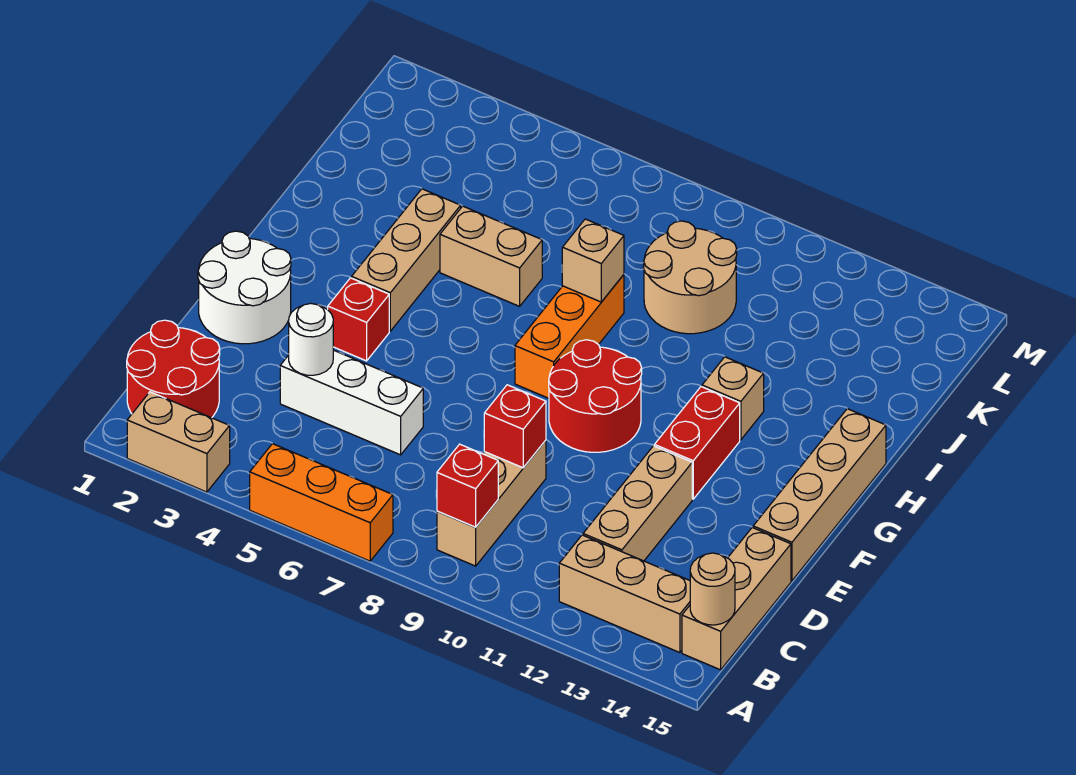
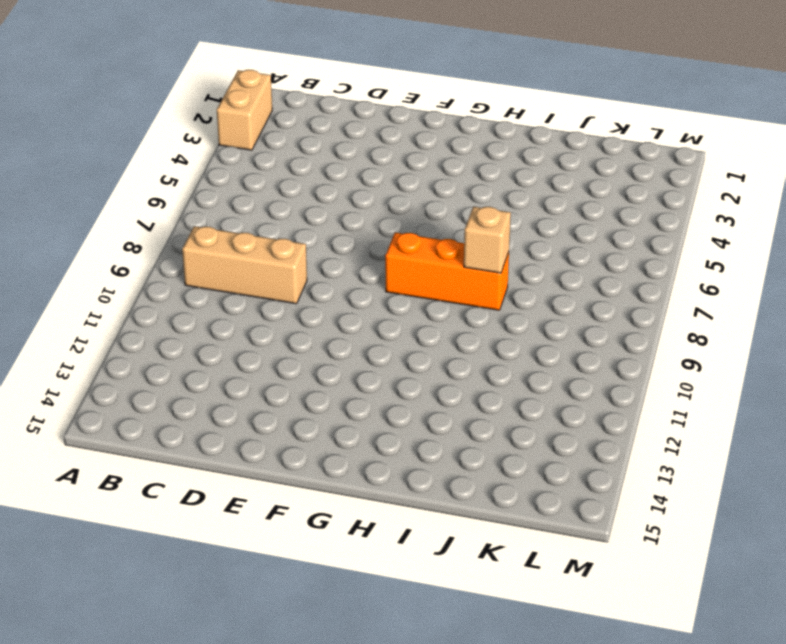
none -> orange brick A5:A7 level 1
none -> red round brick B1:C2 level 1
none -> tan brick B12:B14 level 1

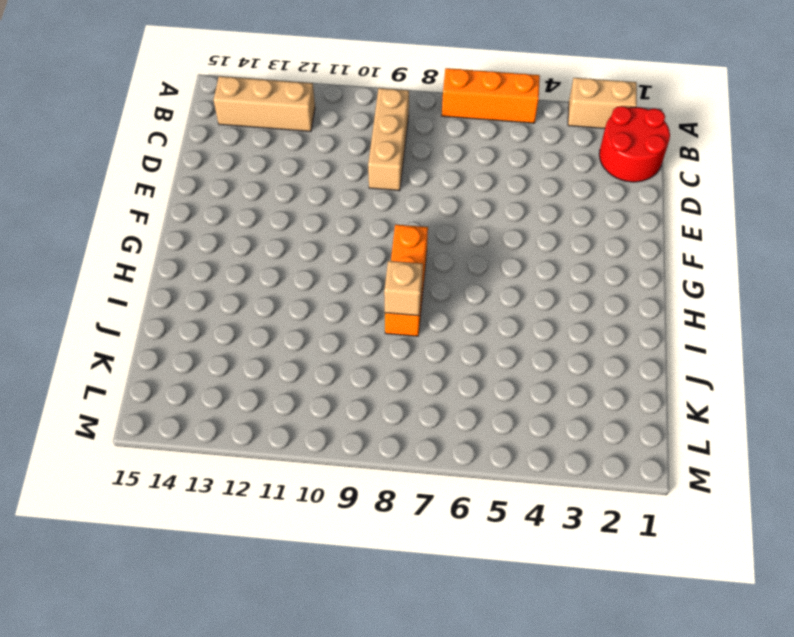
none -> tan brick B15:D15 level 1
none -> tan brick C12:E12 level 1
none -> white brick D4:D6 level 1

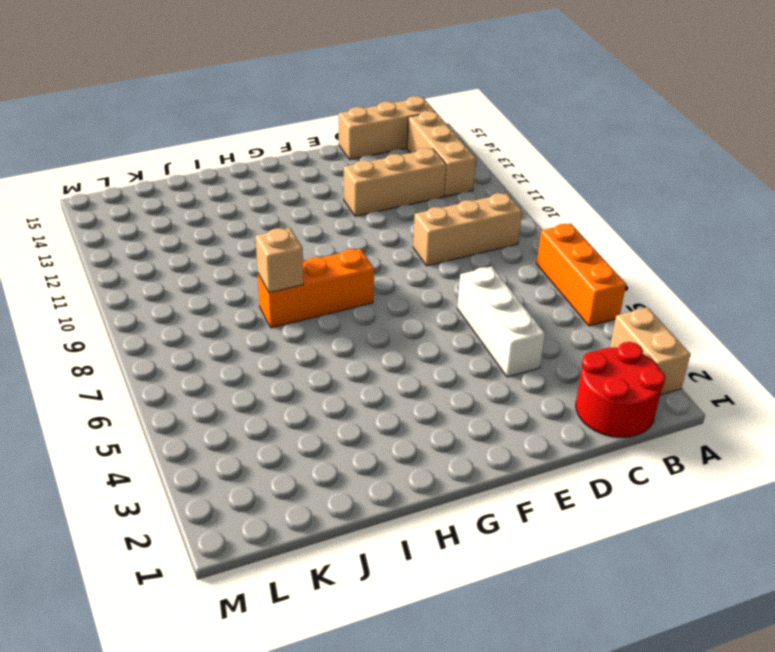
none -> white round brick E1:F2 level 1
none -> tan brick E15:H15 level 1
none -> red brick F4 level 1

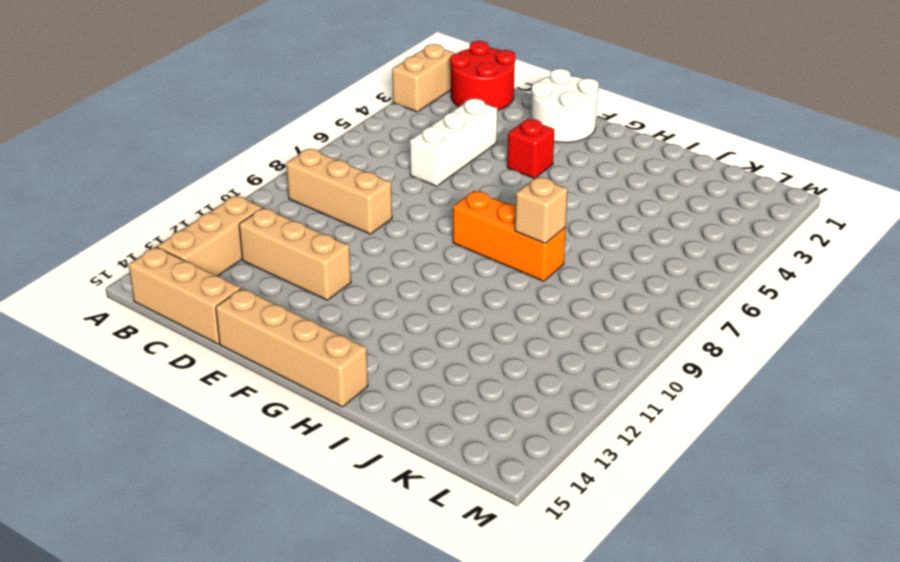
none -> orange brick A5:A7 level 1
none -> red round brick F9:G10 level 1
none -> red brick F12:G12 level 1

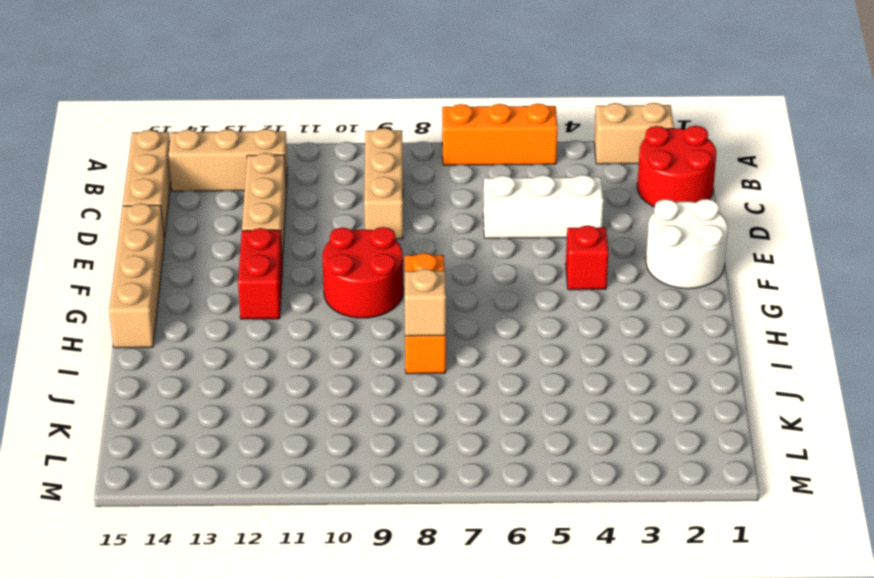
none -> tan brick G4:I4 level 1
none -> tan brick H12 level 1
none -> tan brick I5:I6 level 1

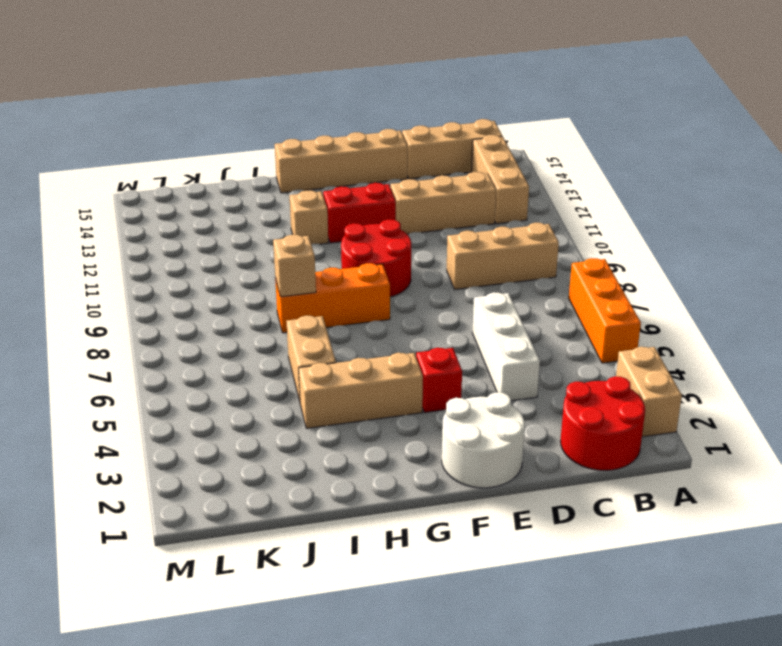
none -> tan round brick J9:K10 level 1
none -> red brick B9 level 2
none -> tan round brick B15 level 2

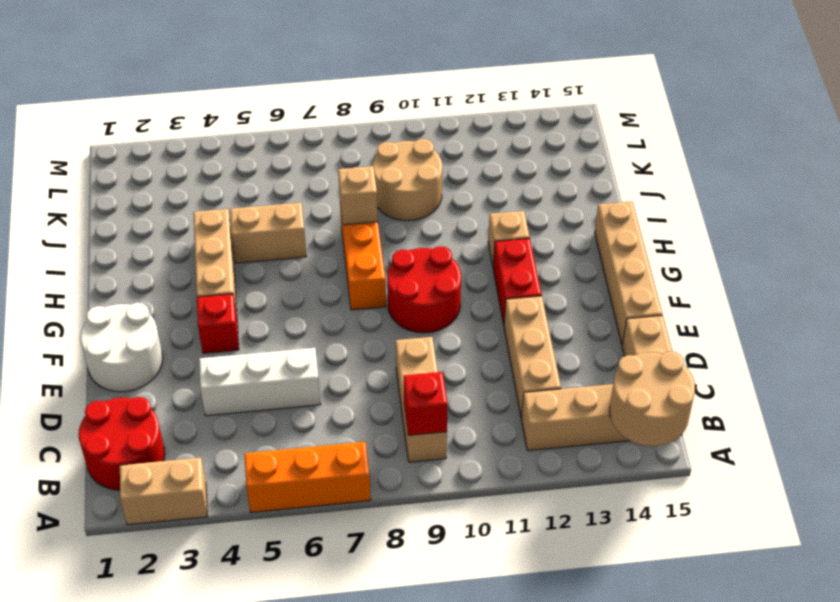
tan round brick A14:B15 level 2 -> tan round brick B15 level 2
none -> white round brick D4 level 2
none -> red brick D9 level 2

